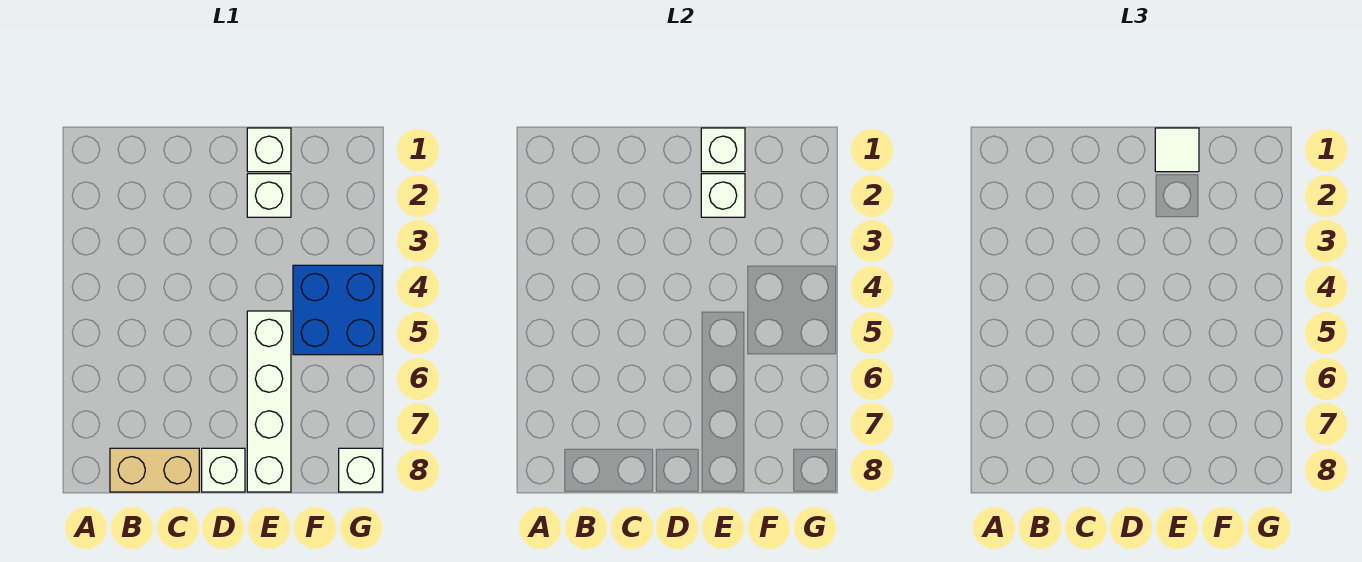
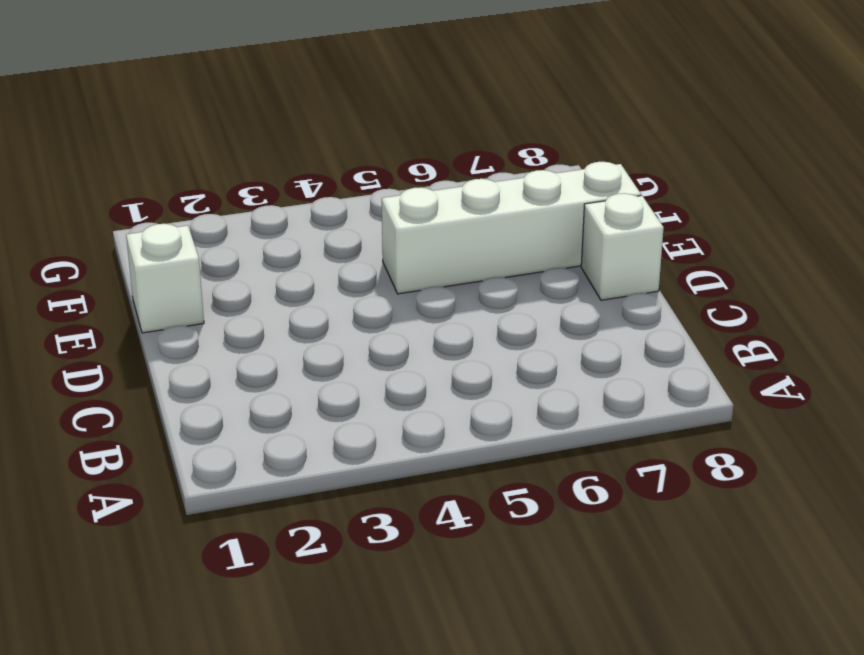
none -> tan brick B8:C8 level 1
none -> white brick E2 level 1

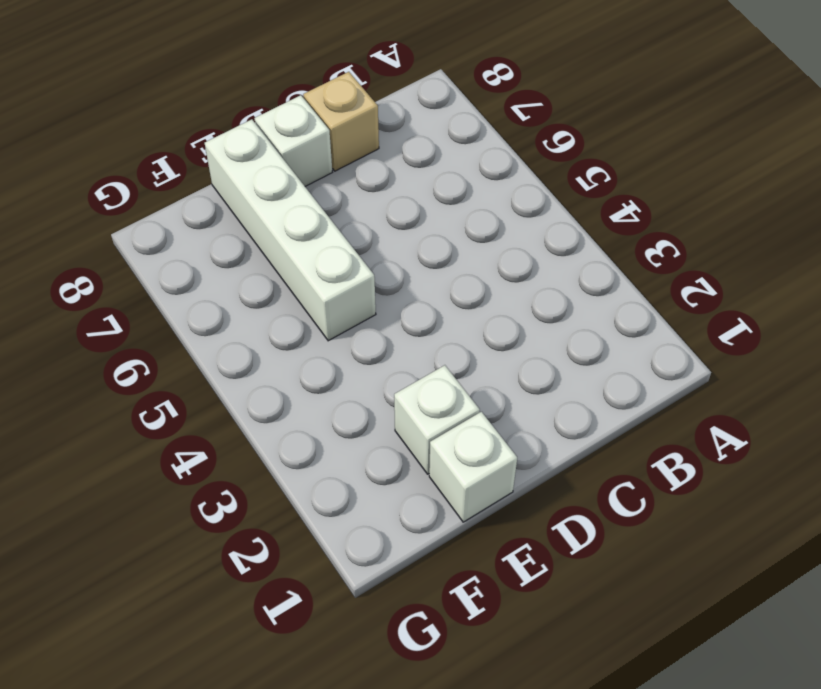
tan brick C8 level 1 -> tan brick B8:C8 level 1
none -> blue brick F4:G5 level 1
none -> white brick G8 level 1

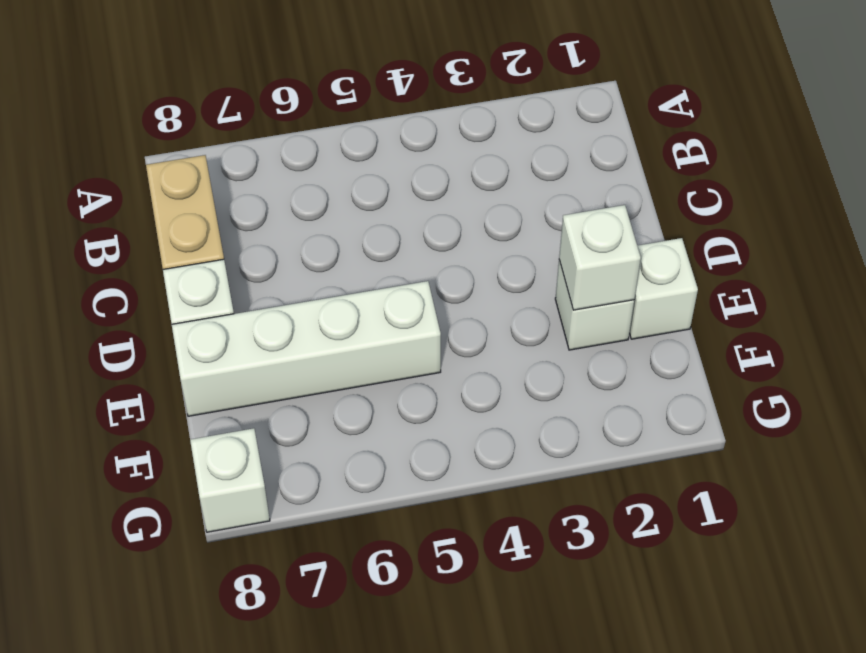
none -> blue brick F4:G5 level 1
none -> white brick E1 level 2

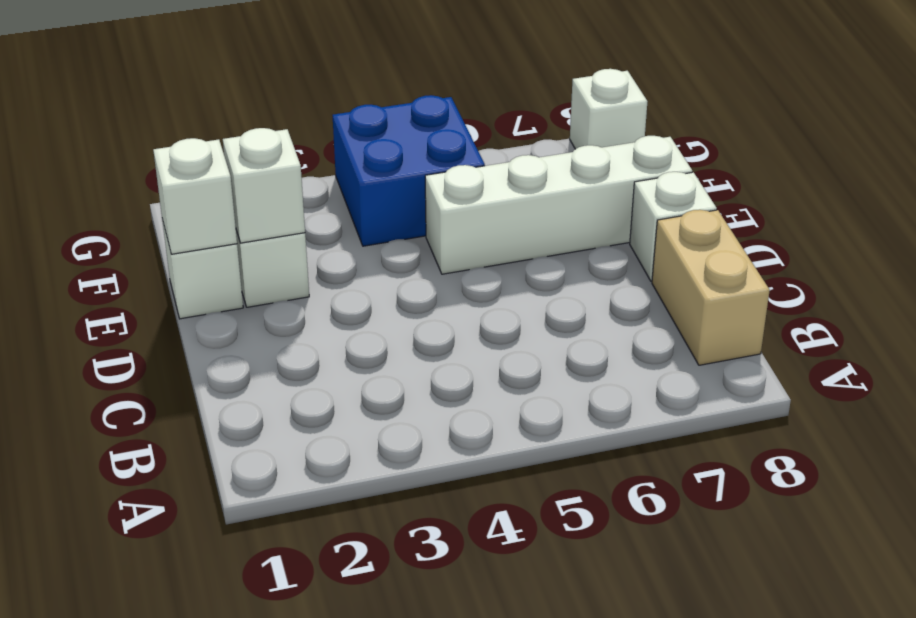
none -> white tile E1 level 3

